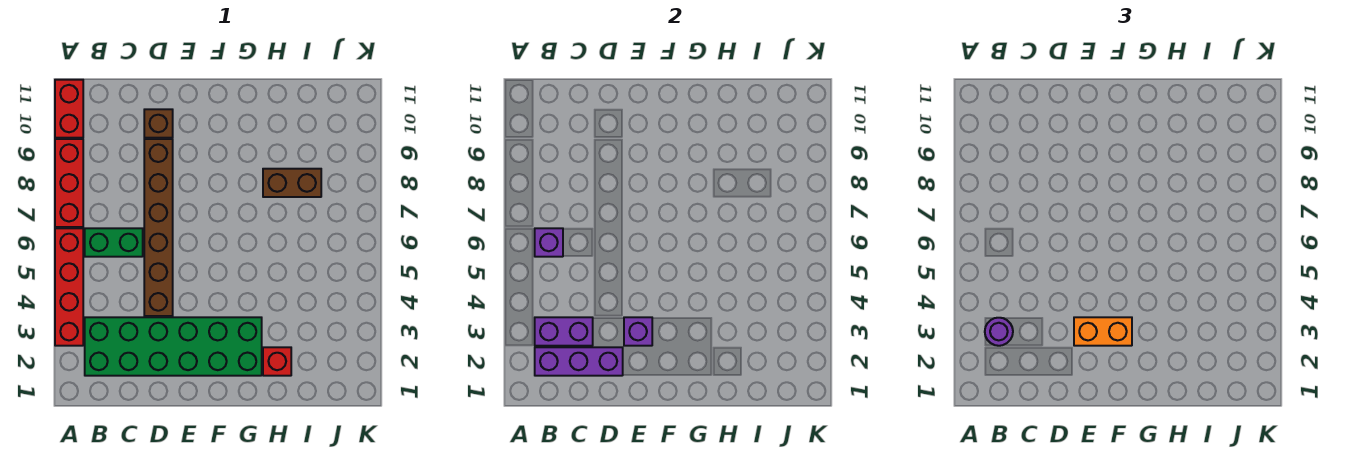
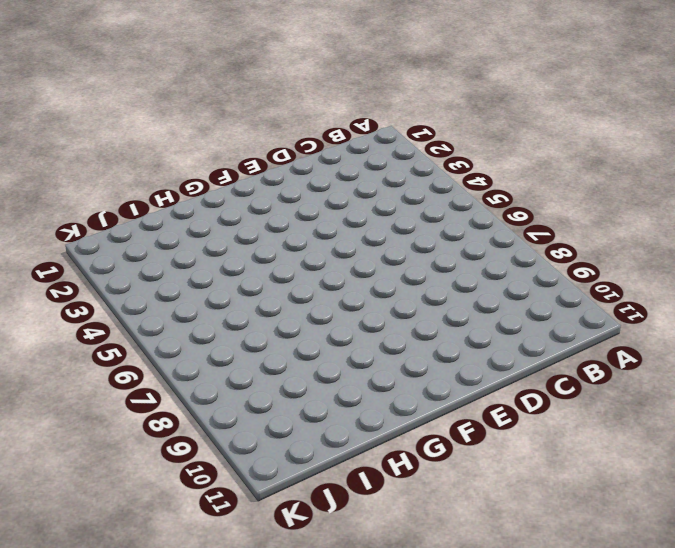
none -> red brick A3:A6 level 1
none -> red brick A7:A9 level 1
none -> red brick A10:A11 level 1

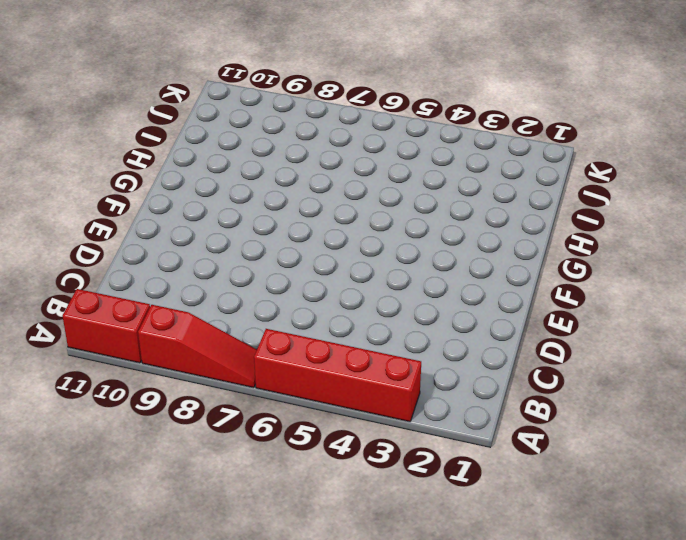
red slope A7:A9 level 1 top 9 -> red brick A7:A9 level 1
none -> green brick B2:G3 level 1
none -> green brick B6:C6 level 1
none -> brown brick D4:D9 level 1

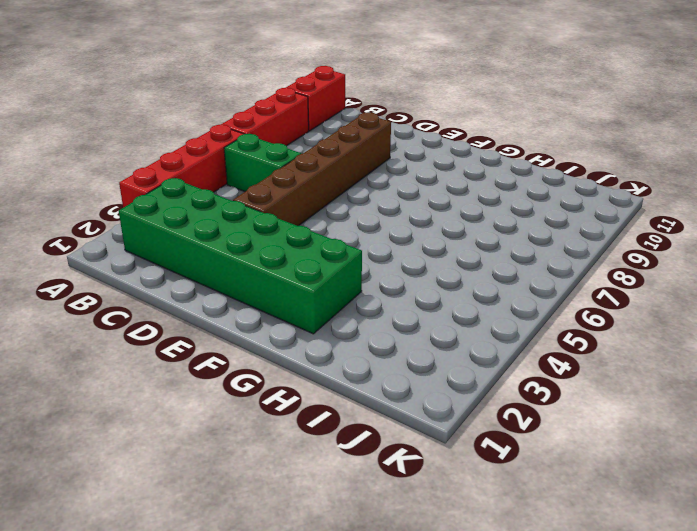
none -> brown brick D10 level 1
none -> red brick H2 level 1
none -> brown brick H8:I8 level 1

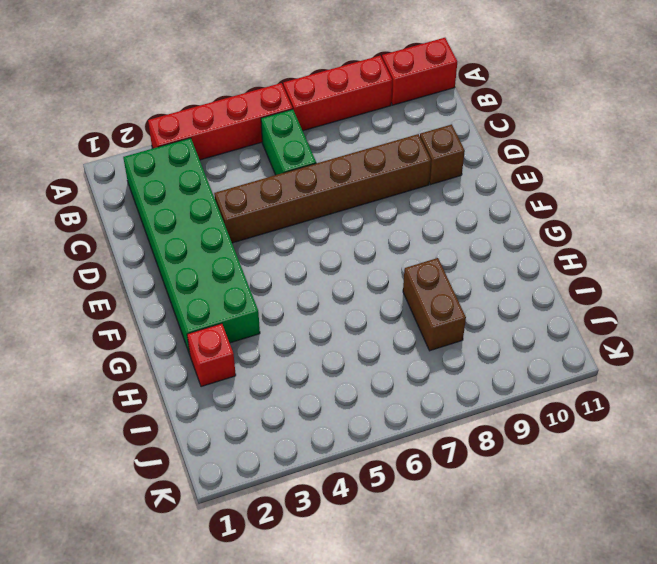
none -> purple brick B2:D2 level 2
none -> purple brick B3:C3 level 2
none -> purple brick B6 level 2

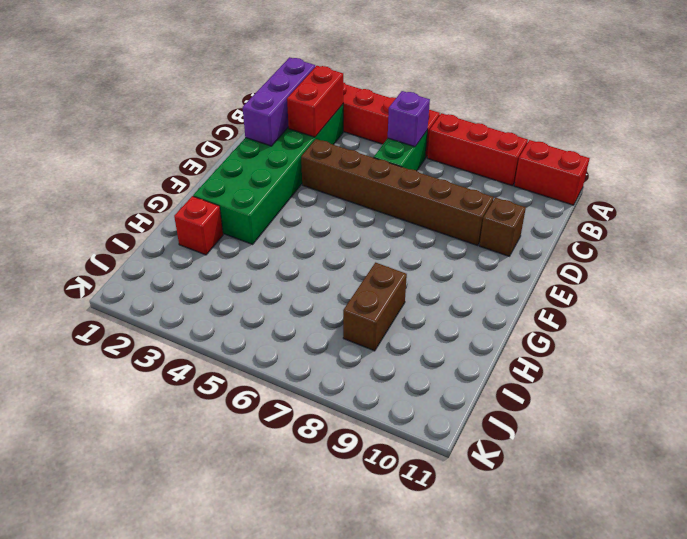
red brick B3:C3 level 2 -> purple brick B3:C3 level 2
none -> purple brick E3 level 2
none -> purple round brick B3 level 3
none -> orange brick E3:F3 level 3

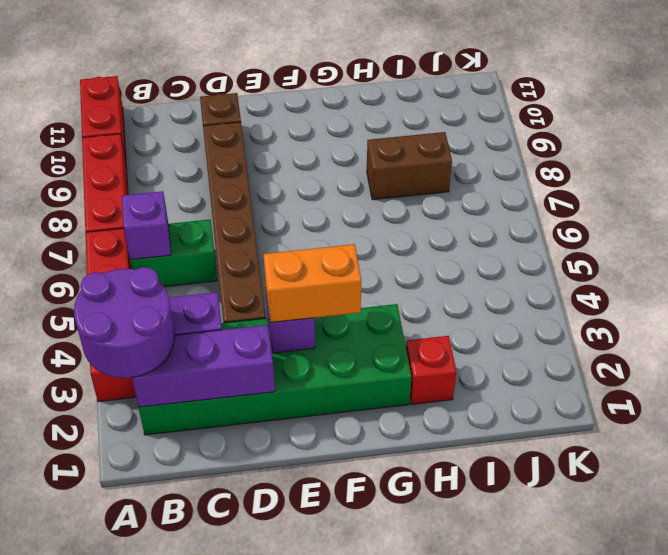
purple round brick A2:B3 level 3 -> purple round brick B3 level 3

